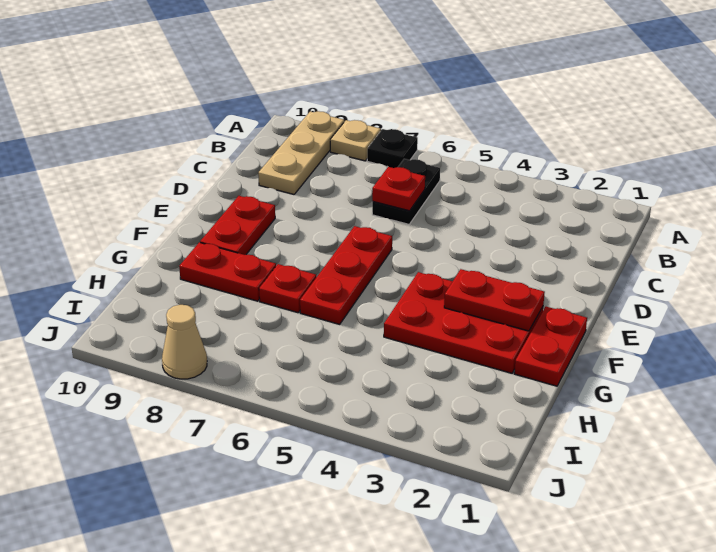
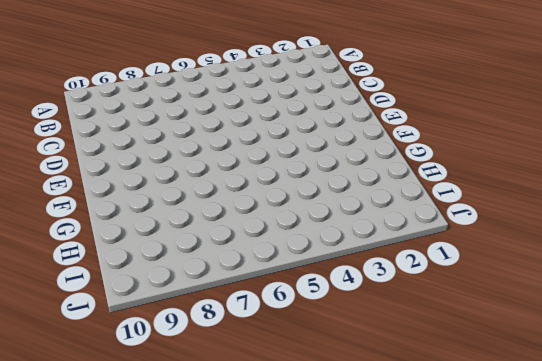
none -> black plate A7 level 1
none -> tan plate A8 level 1
none -> tan plate A9:C9 level 1

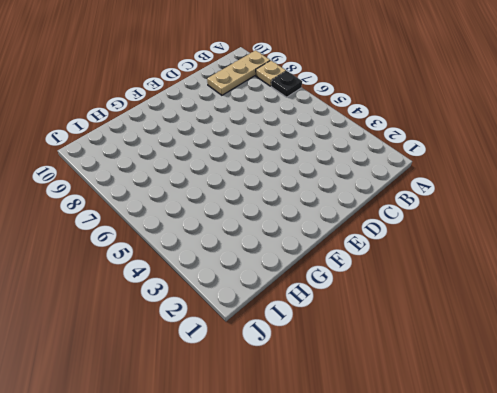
none -> black plate B6:C6 level 1
none -> red plate E6:G6 level 1
none -> red plate E9:F9 level 1

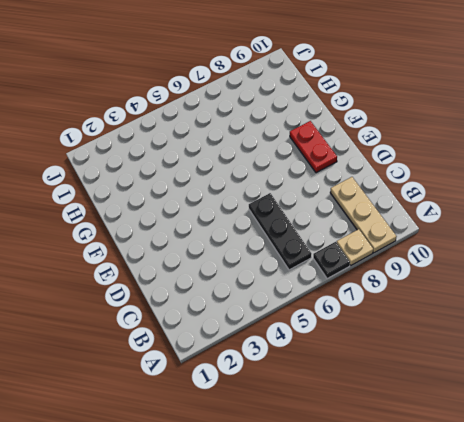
black plate B6:D6 level 1 -> black plate B6:C6 level 1
none -> red plate E6:G6 level 1
none -> red plate F1:G1 level 1
none -> red plate F2:G4 level 1

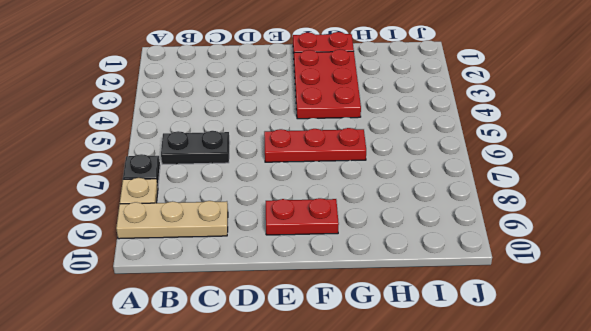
none -> red plate G7 level 1
none -> red plate G8:G9 level 1
none -> tan cone J8 level 1

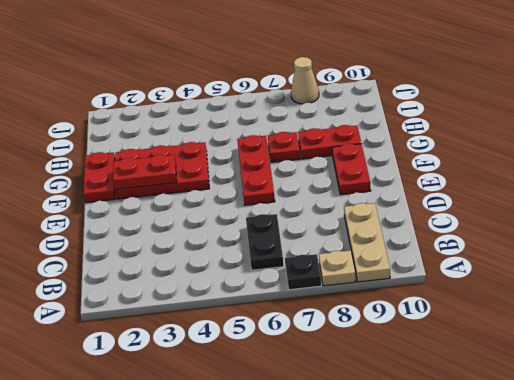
none -> red plate C6 level 2

